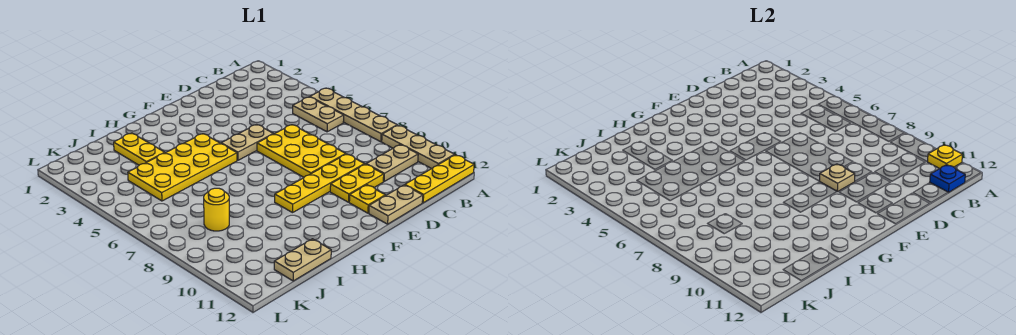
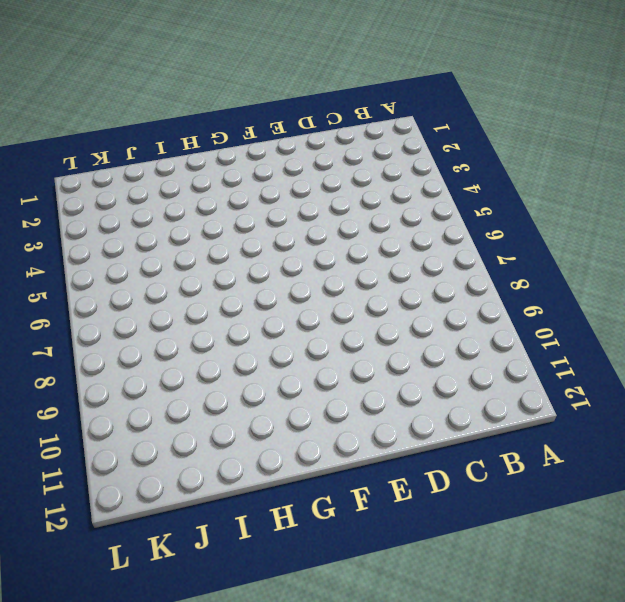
none -> tan plate A5:A8 level 1
none -> tan plate A9:A11 level 1
none -> yellow plate A12:C12 level 1

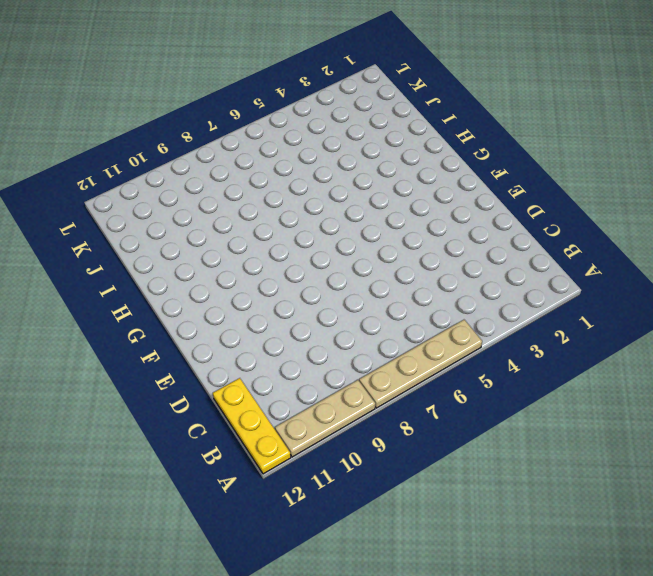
none -> tan plate B5:B6 level 1
none -> tan plate B10:C10 level 1
none -> yellow plate D6:E8 level 1

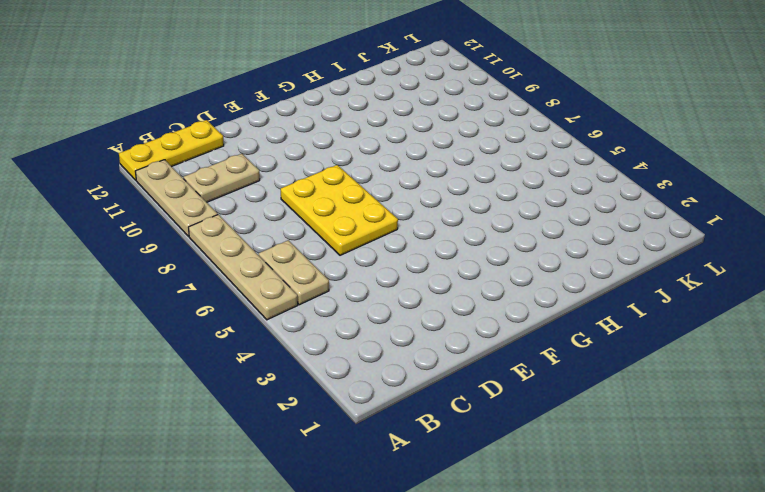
none -> yellow plate D9:G9 level 1
none -> yellow plate D10:E10 level 1
none -> tan plate D12:E12 level 1

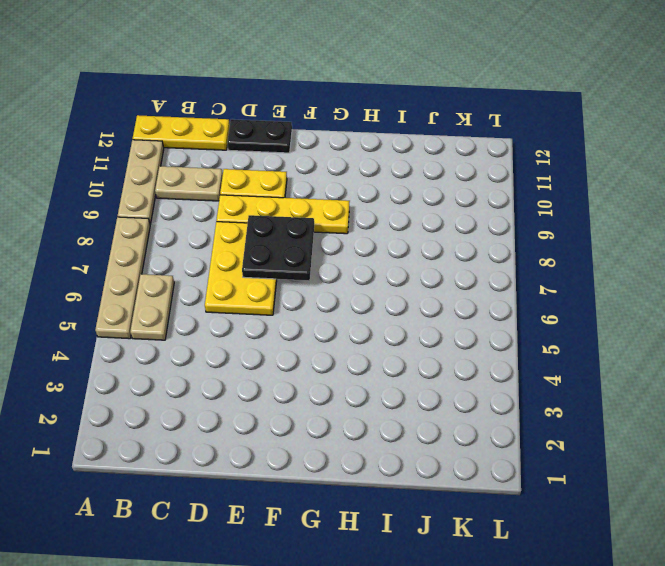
black plate D12:E12 level 1 -> tan plate D12:E12 level 1
black plate E7:F8 level 2 -> none
none -> tan plate E5:F5 level 1
none -> yellow plate E11 level 1
none -> yellow plate G4:J5 level 1

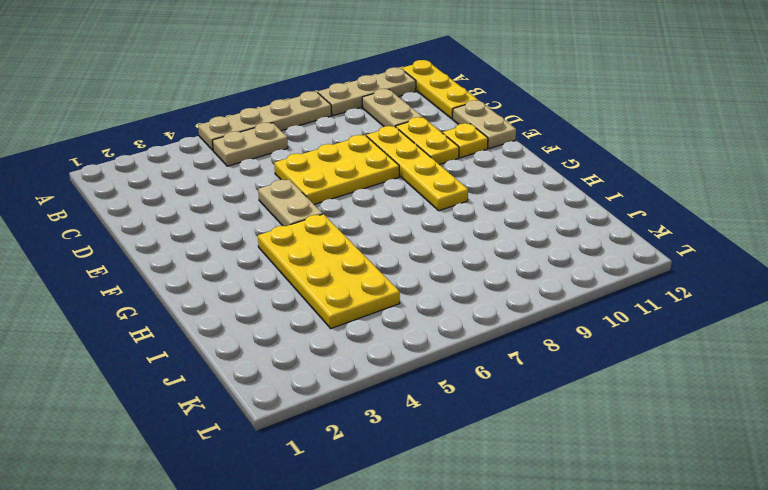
none -> yellow plate I2:I3 level 1
none -> tan plate I12:J12 level 1
none -> yellow round brick J8 level 1

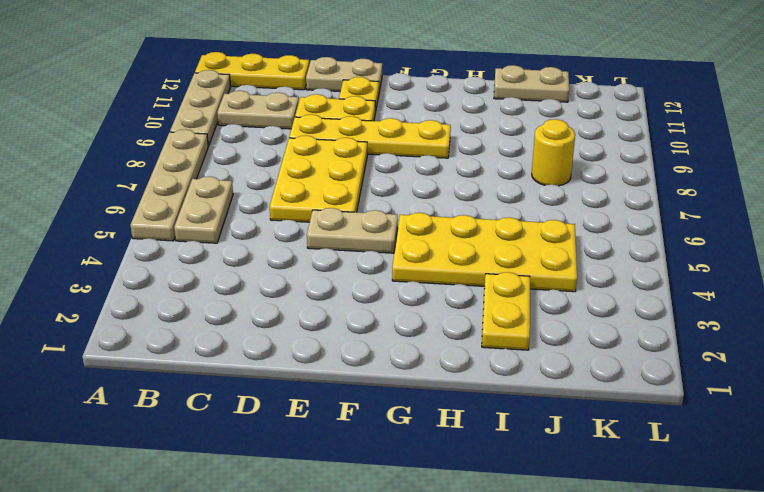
none -> yellow plate A11 level 2
none -> blue plate B12 level 2
none -> tan plate E9 level 2

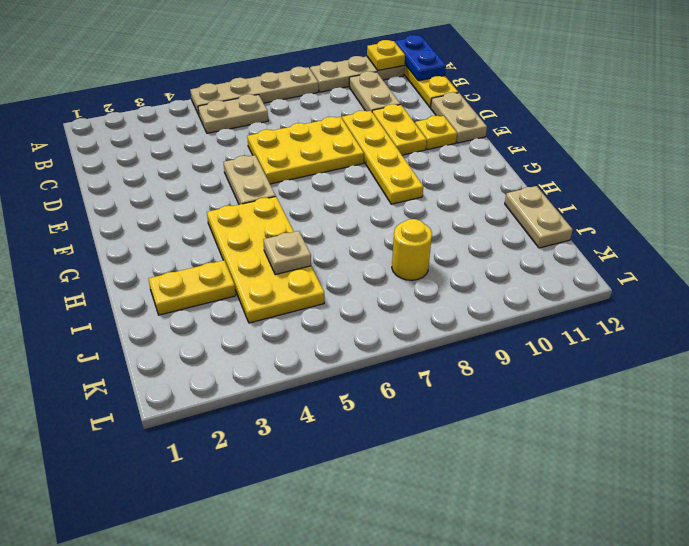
blue plate A12:B12 level 2 -> blue plate B12 level 2
tan plate I5 level 2 -> tan plate E9 level 2

